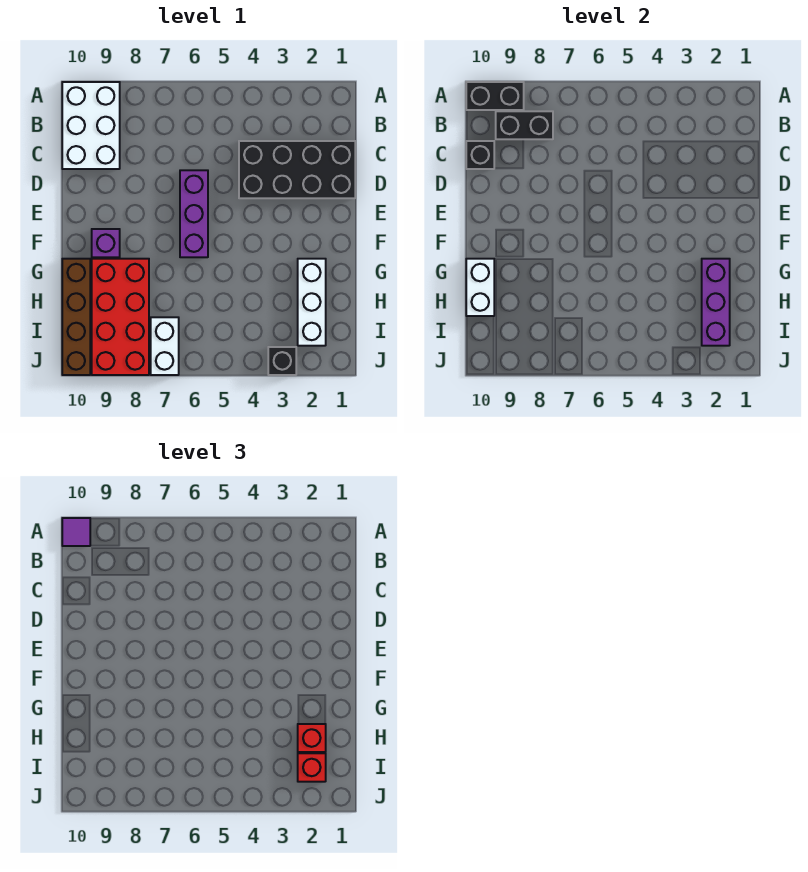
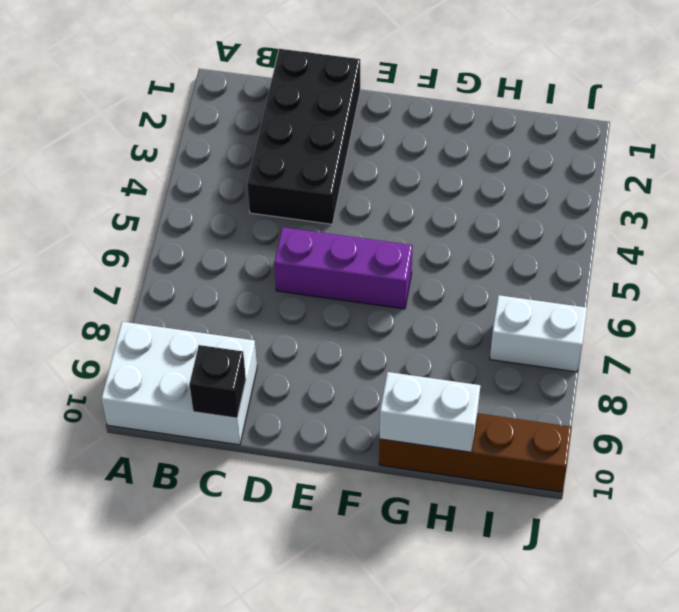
none -> purple brick F9 level 1
none -> white brick G2:I2 level 1
none -> red brick G8:J9 level 1

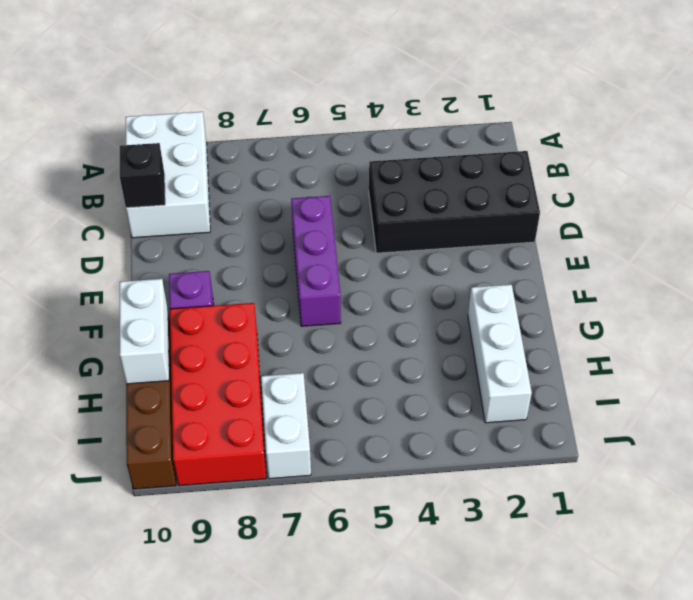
none -> black brick J3 level 1
none -> black brick A9:A10 level 2
none -> black brick B8:B9 level 2

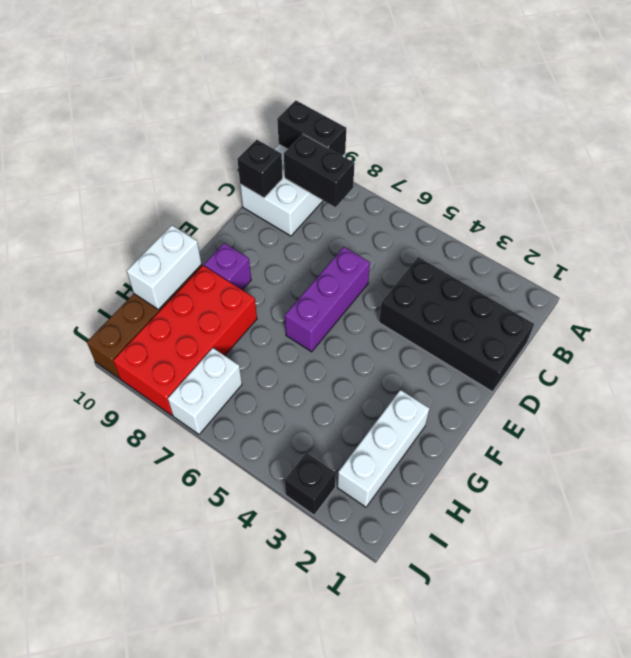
none -> purple brick G2:I2 level 2
none -> purple tile A10 level 3
none -> red brick H2 level 3

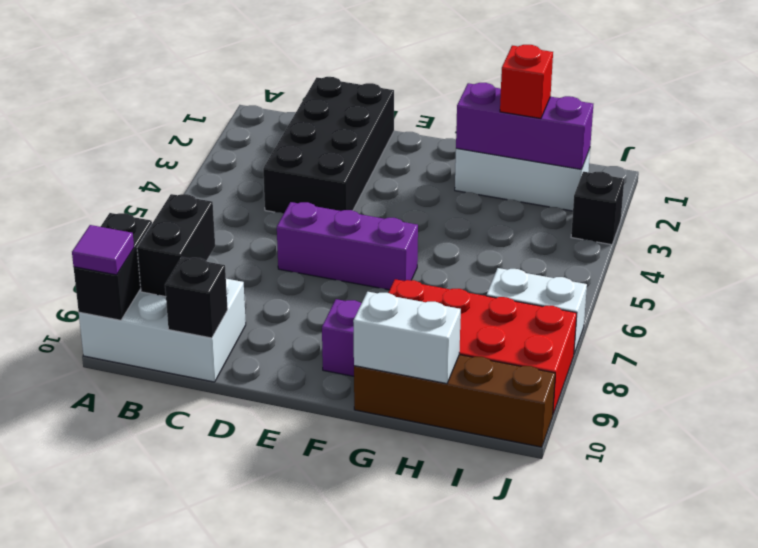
none -> red brick I2 level 3

